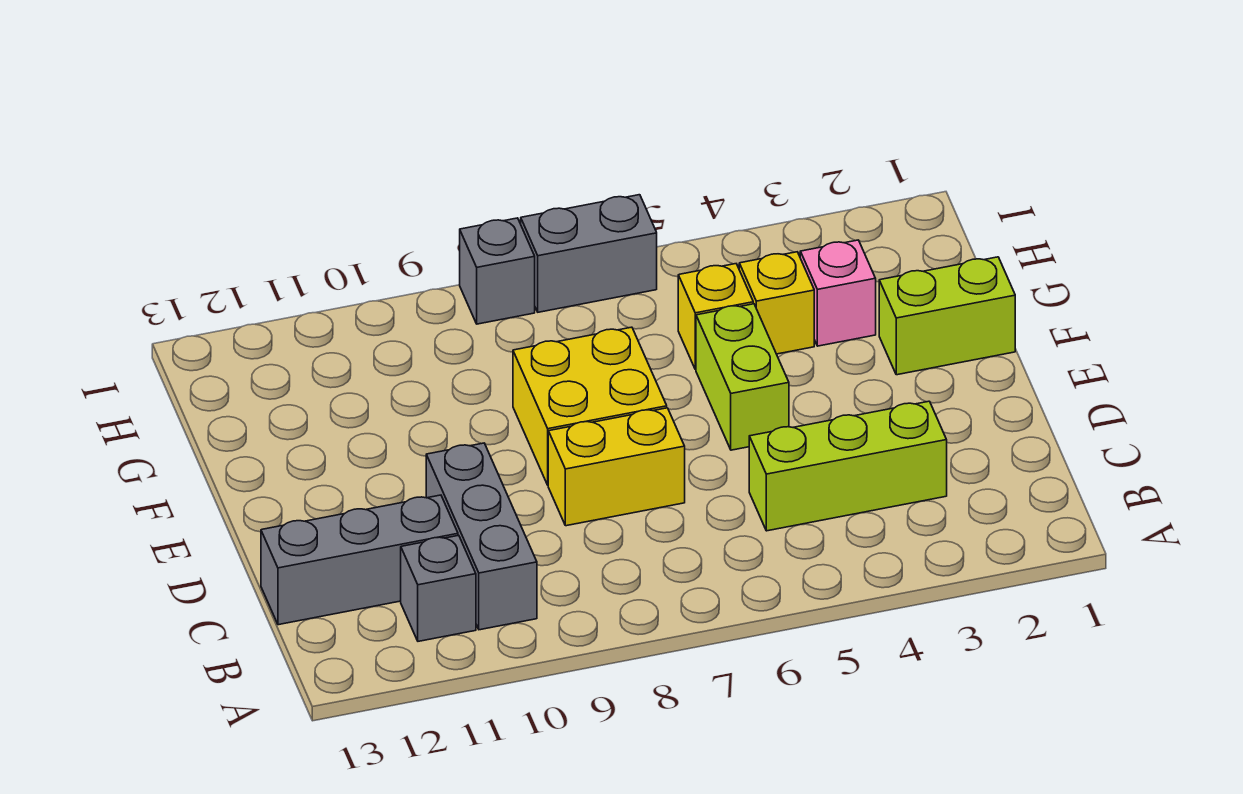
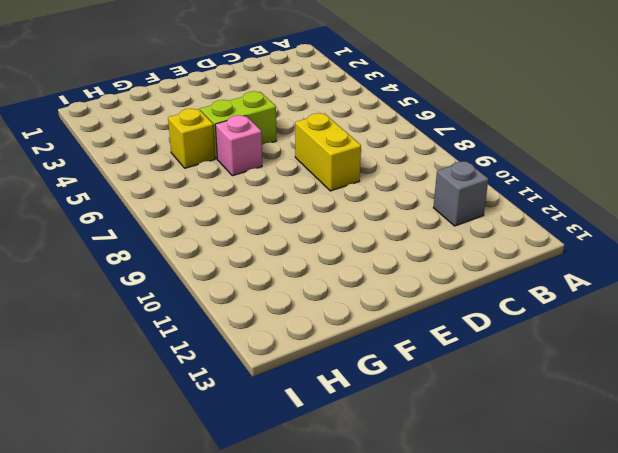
pink brick F6 level 1 -> pink brick G3 level 1
none -> grey brick B10:D10 level 1
none -> lime brick C3:C5 level 1
none -> grey brick C11:C13 level 1

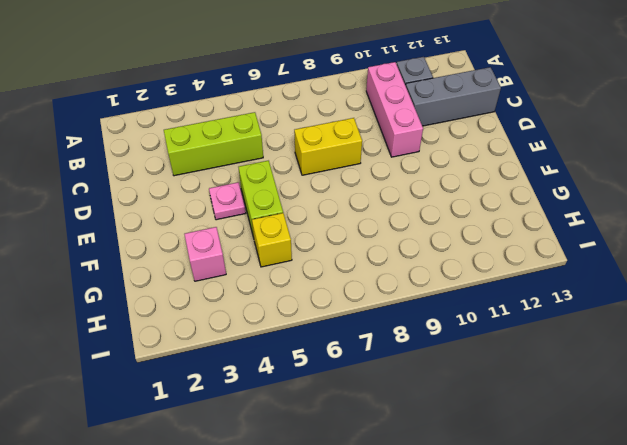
pink brick B10:D10 level 1 -> grey brick B10:D10 level 1
pink plate E4 level 1 -> none
none -> yellow brick E7:F8 level 1
none -> lime brick F1:F2 level 1
none -> yellow brick G4 level 1

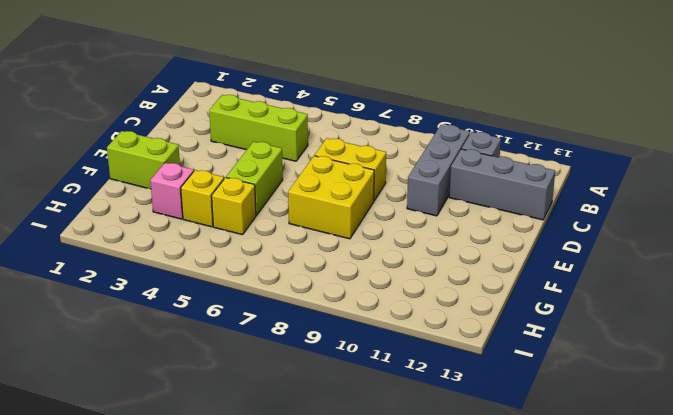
none -> grey brick I6:I7 level 1
none -> grey brick I8 level 1

